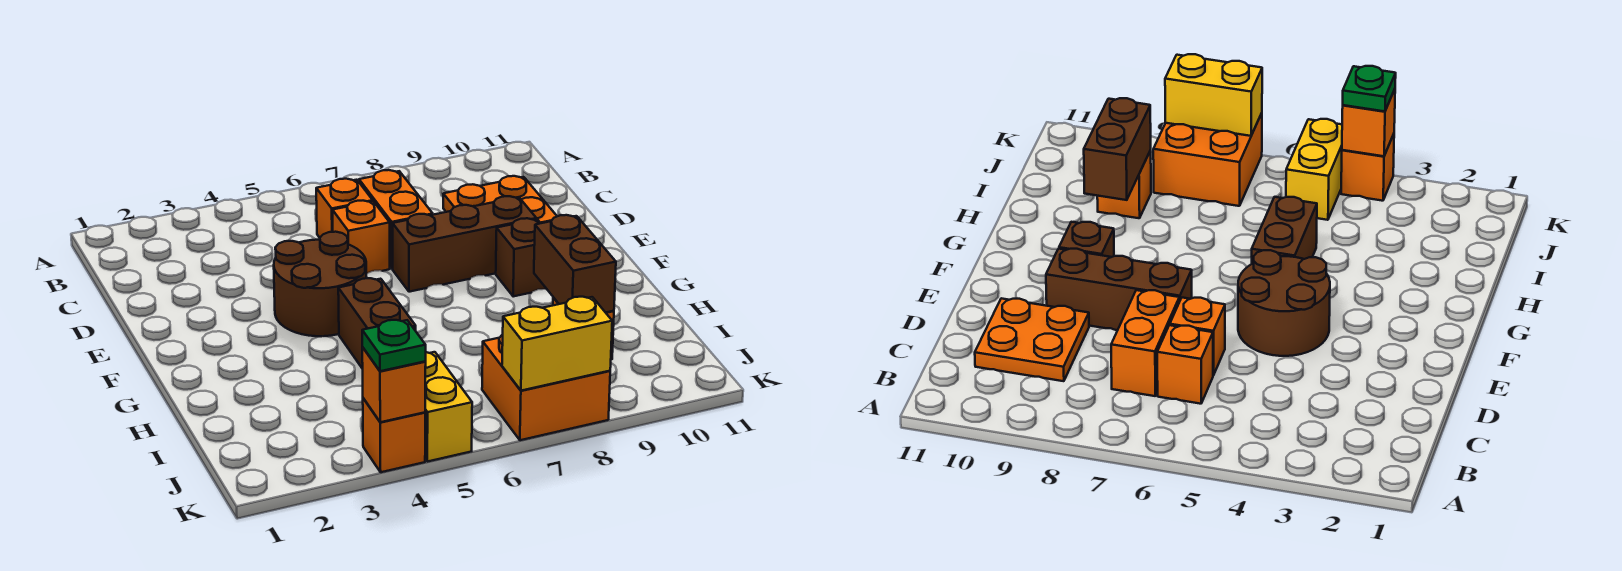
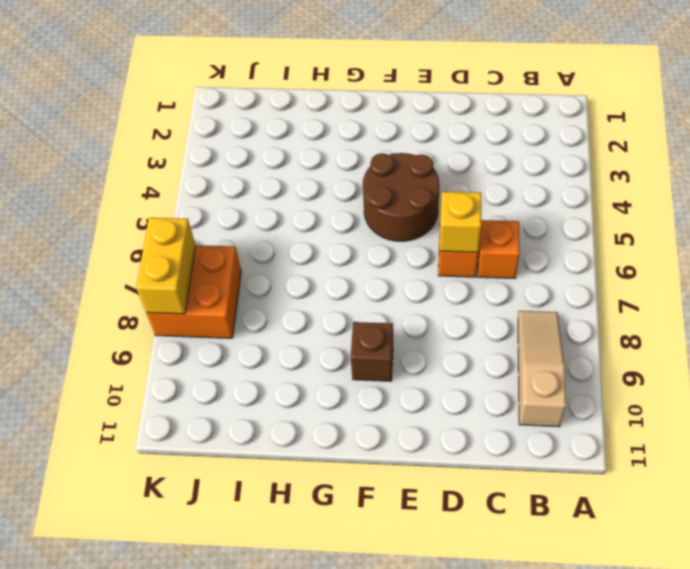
tan slope B8:B10 level 1 top 10 -> none
yellow brick D6 level 2 -> none
none -> orange brick C7:D7 level 1
none -> orange plate C9:D10 level 1
none -> brown brick E7:E9 level 1

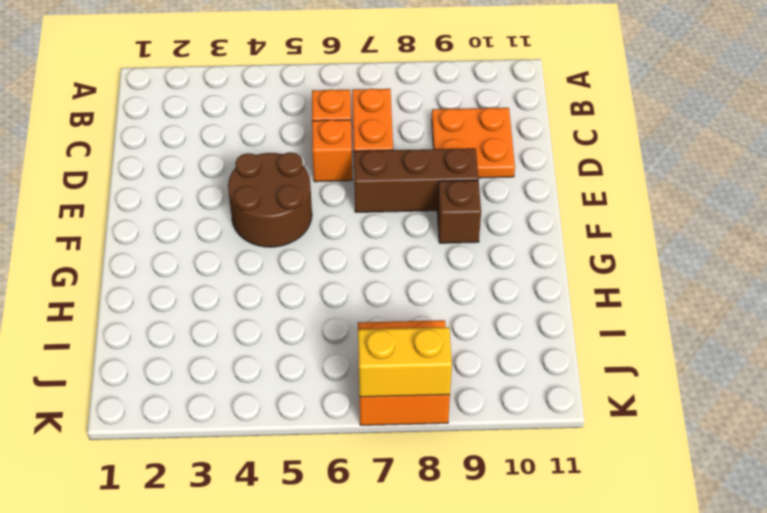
none -> brown brick G5:H5 level 1
none -> orange brick I9 level 1
none -> yellow brick J5:K5 level 1

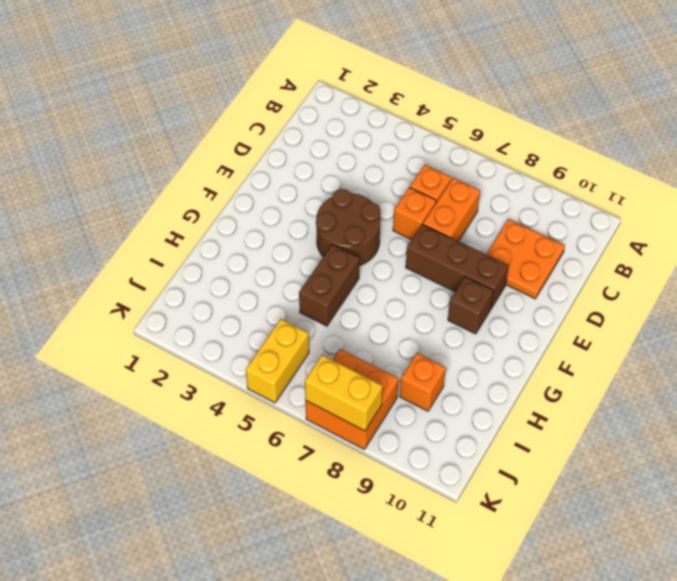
none -> orange brick K4 level 1
none -> brown brick H9:I9 level 2
none -> orange brick K4 level 2

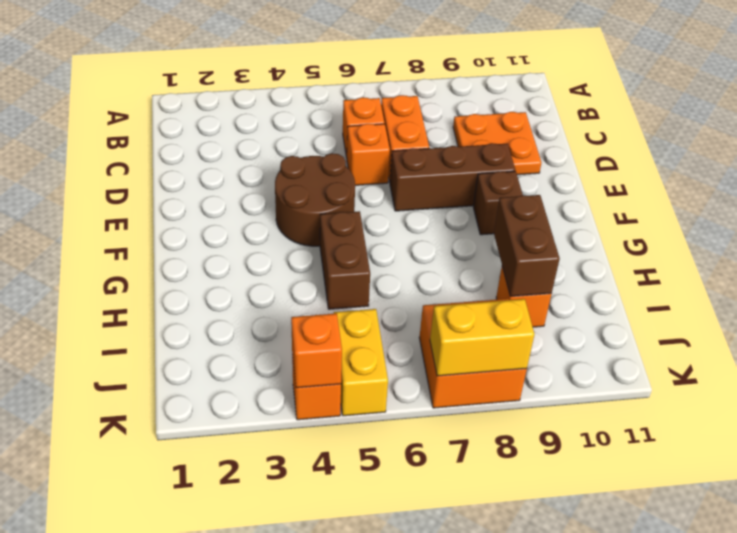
none -> green plate K4 level 3

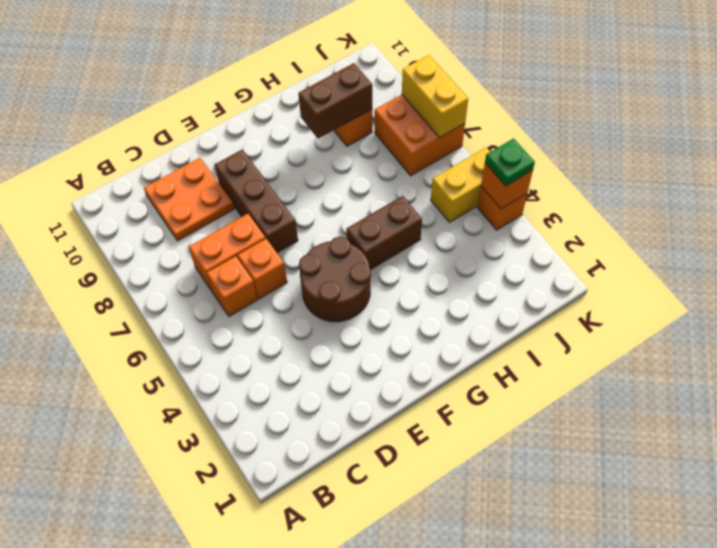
none -> brown brick F9 level 1

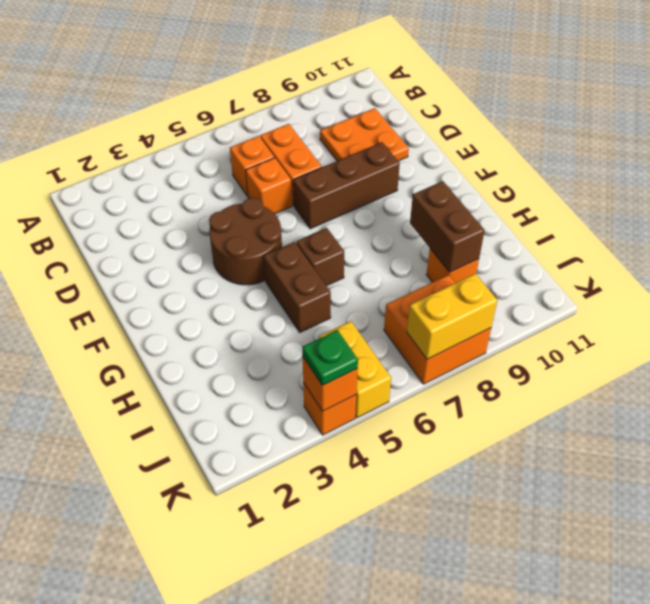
brown brick G6 level 1 -> brown brick F9 level 1

